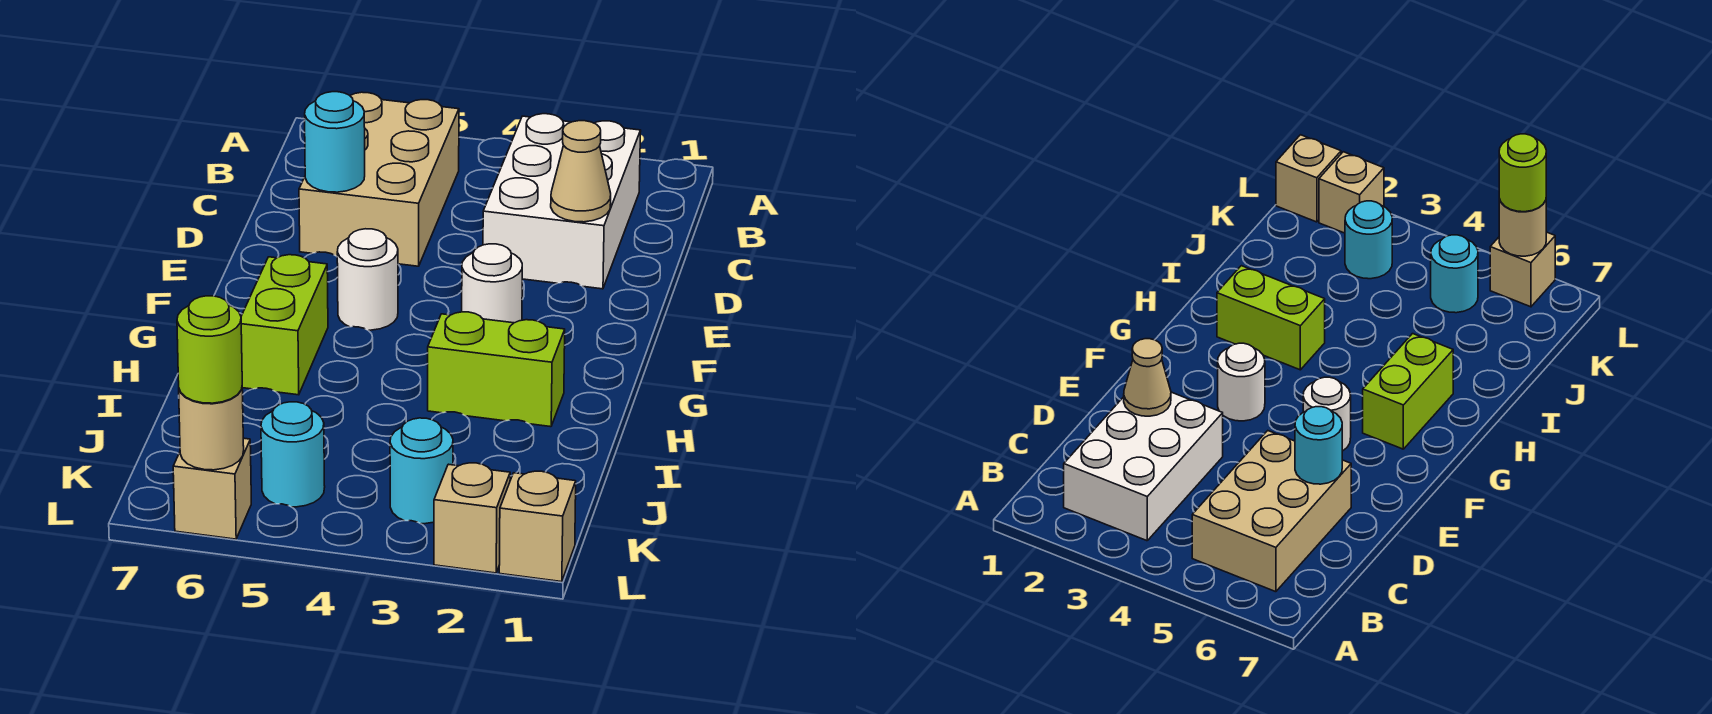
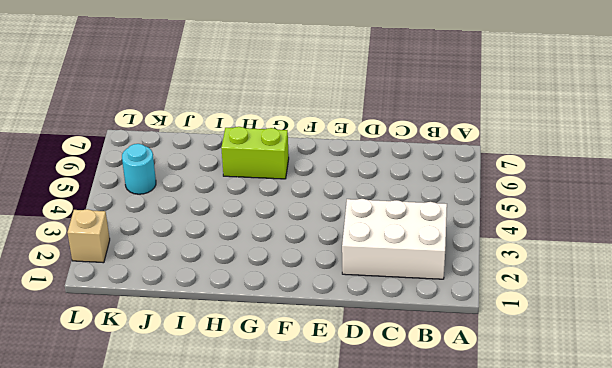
none -> tan brick B5:D6 level 1
none -> white round brick F3 level 1
none -> white round brick F5 level 1

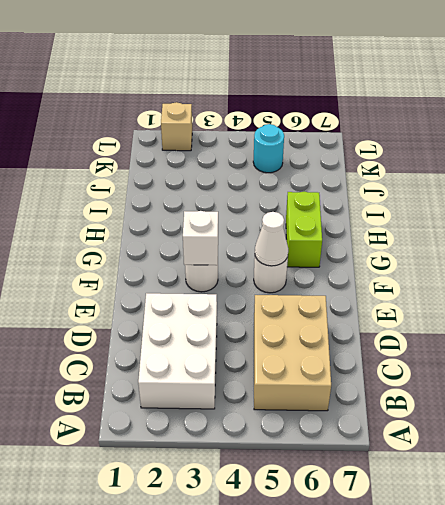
white brick F3 level 2 -> none
white cone F5 level 2 -> none
none -> lime brick H2:H3 level 1
none -> cyan round brick K3 level 1
none -> tan brick L1 level 1

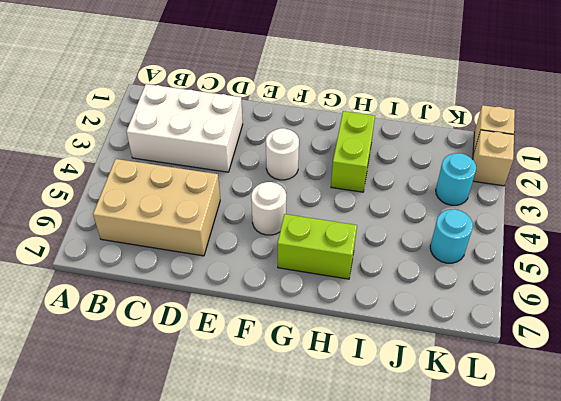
none -> tan brick L6 level 1
none -> tan cone D2 level 2
none -> cyan round brick D6 level 2

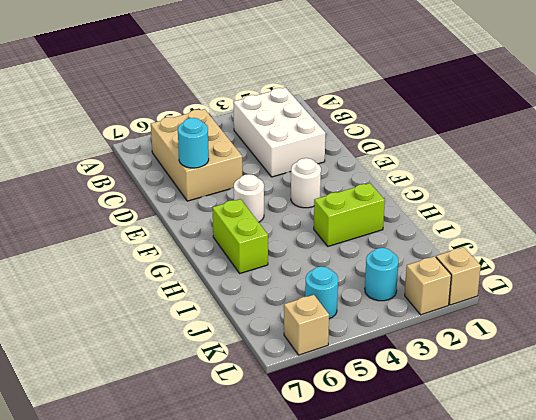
none -> tan cone D2 level 2
none -> tan round brick L6 level 2
none -> lime round brick L6 level 3

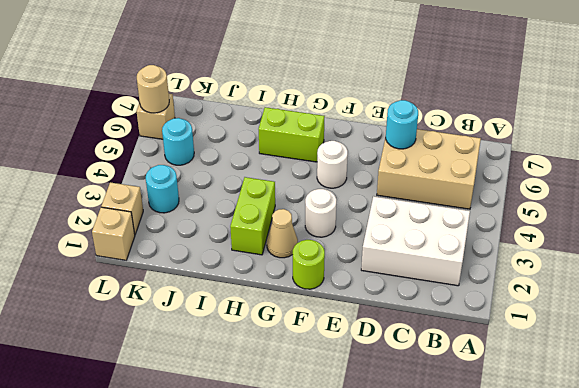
lime round brick F1 level 1 -> lime round brick L6 level 3
tan cone G2 level 1 -> tan cone D2 level 2

